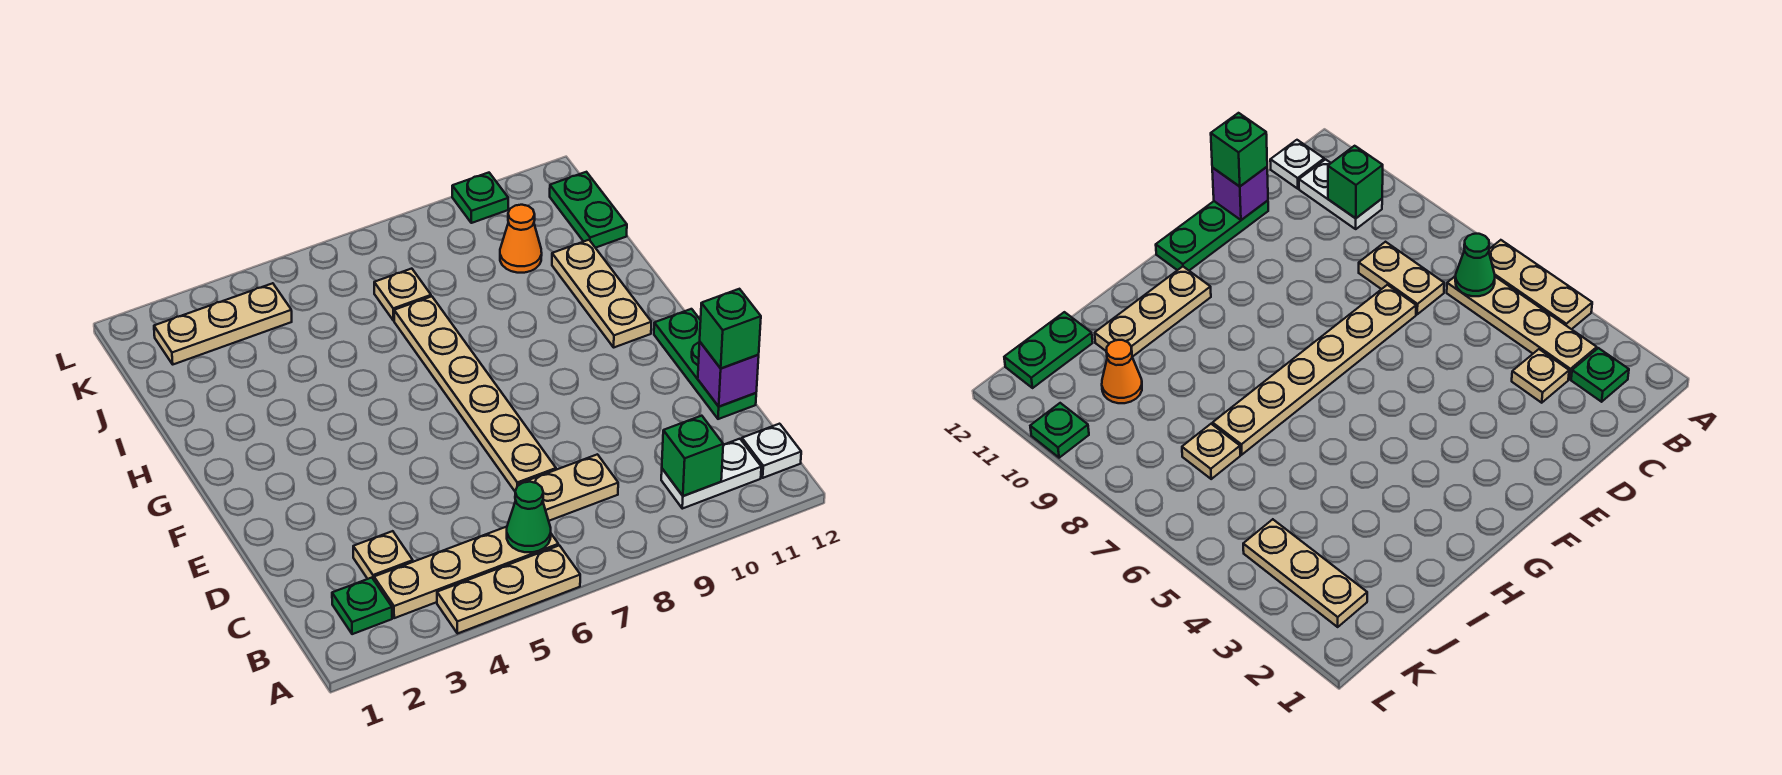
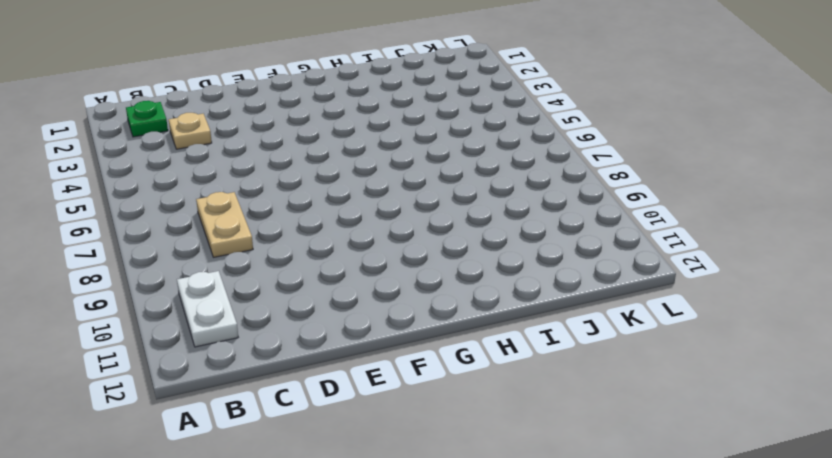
none -> tan plate A4:A6 level 1
none -> tan plate B3:B6 level 1
none -> white plate B12 level 1

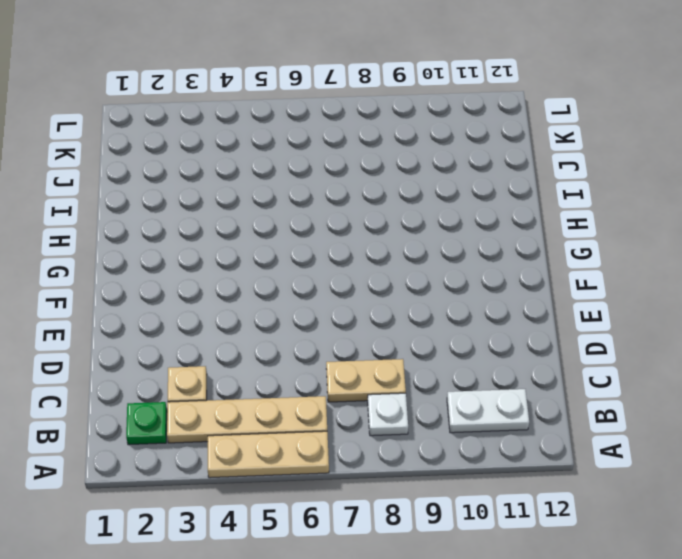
white plate B8 level 1 -> white plate B12 level 1
none -> tan plate D7:I7 level 1
none -> green plate D12:F12 level 1
none -> tan plate G11:I11 level 1

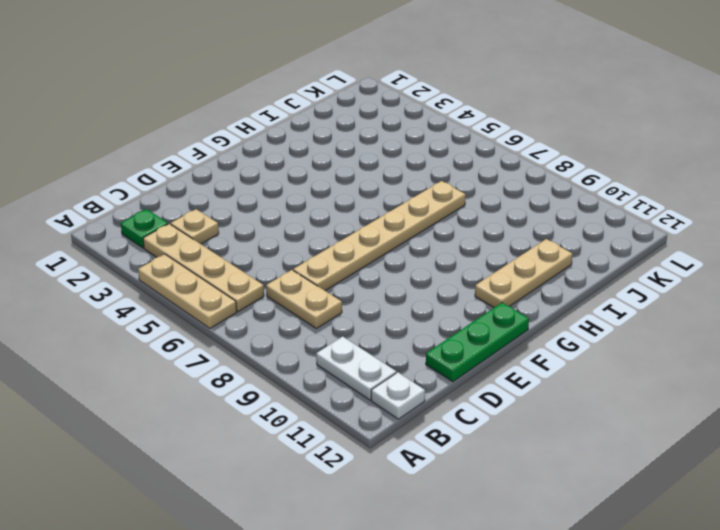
none -> tan plate J7 level 1
none -> orange cone J10 level 1
none -> green plate J12:K12 level 1

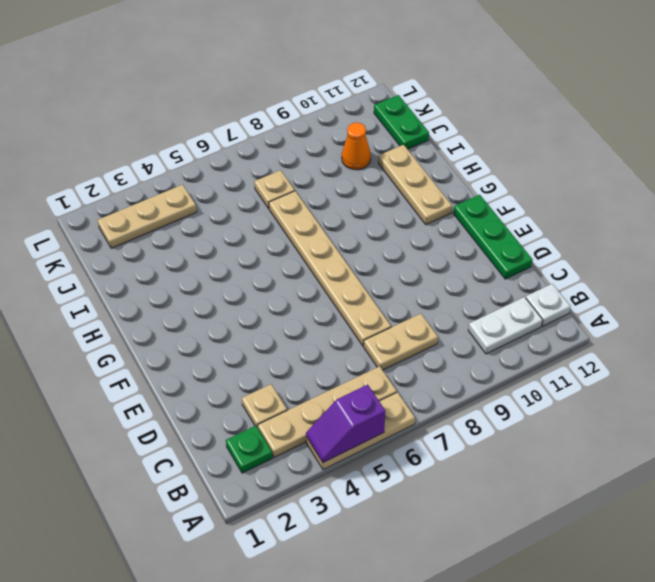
purple slope A4:A5 level 2 top 5 -> none
none -> green plate L10 level 1
none -> green cone B6 level 2
none -> green brick B10 level 2

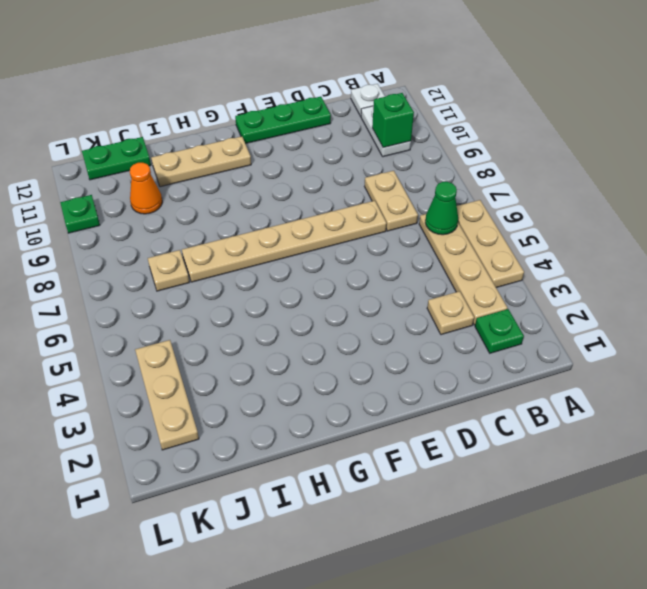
none -> purple brick D12 level 2
none -> green brick D12 level 3

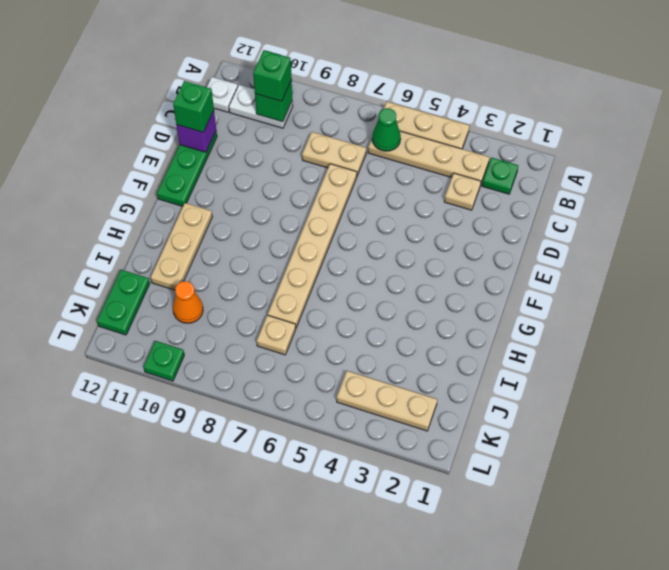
green brick B10 level 3 -> none

